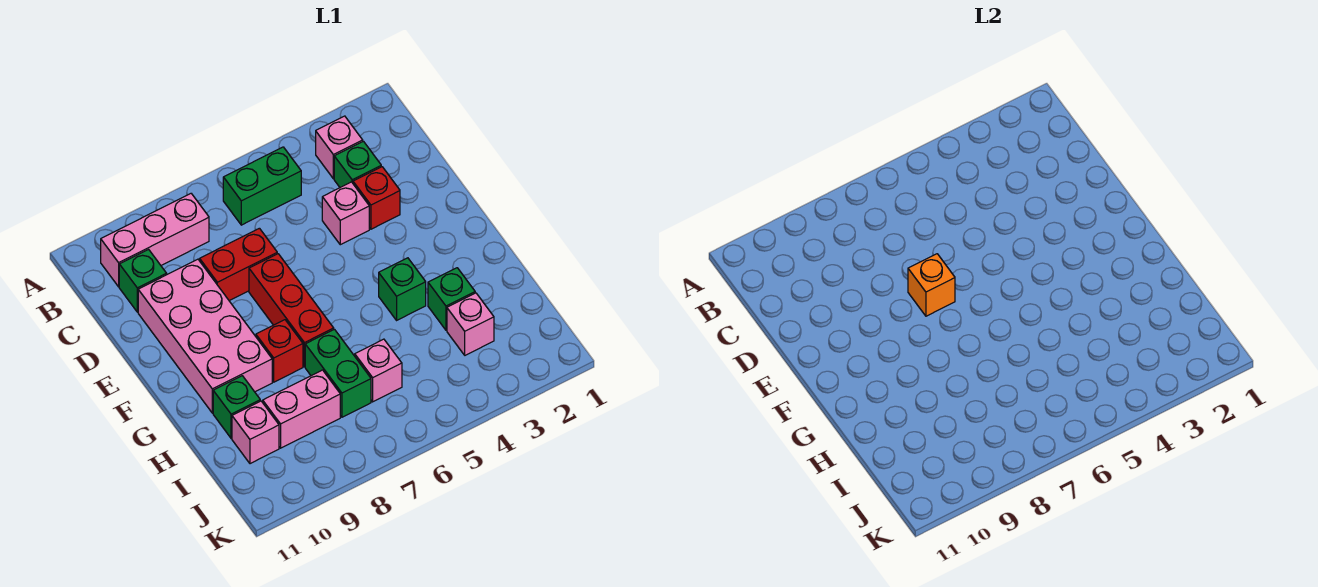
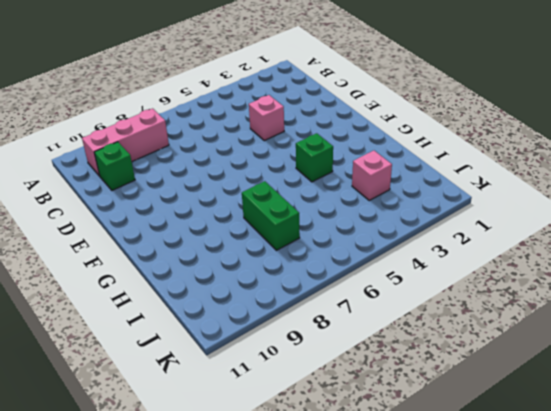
none -> pink brick B3 level 1
none -> green brick B5:B6 level 1
none -> green brick C3 level 1

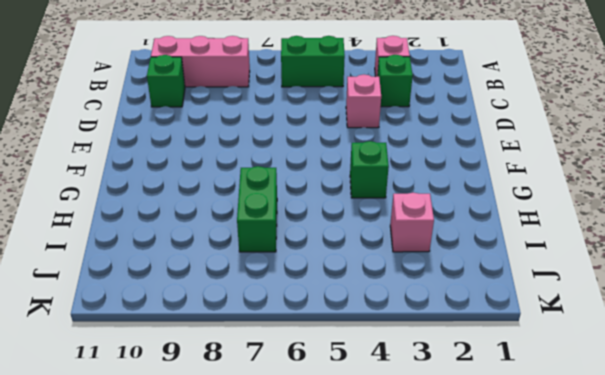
none -> red brick D3 level 1
none -> red brick D7:D8 level 1
none -> pink brick D9:G10 level 1

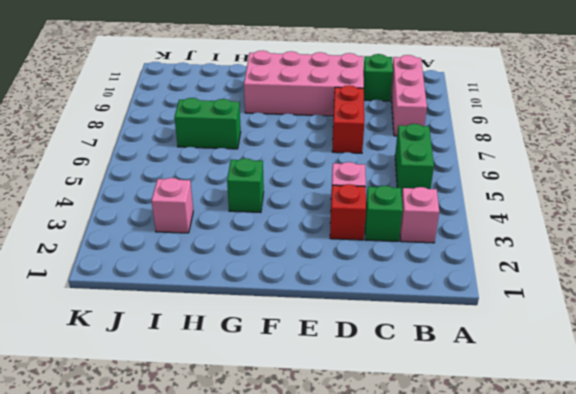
none -> red brick E7:G7 level 1
none -> red brick G8 level 1
none -> green brick H3 level 1

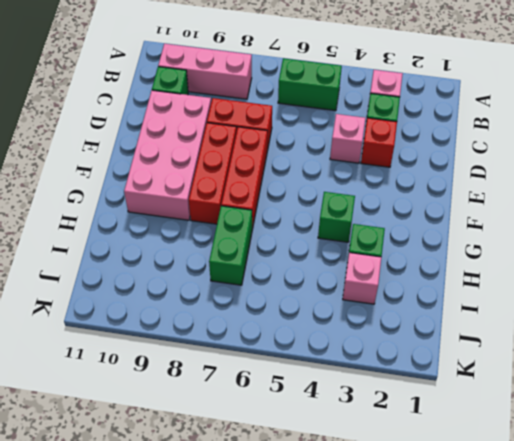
red brick E8:G8 level 1 -> red brick G8 level 1
none -> green brick H10 level 1
none -> pink brick I6 level 1
none -> pink brick I8:I9 level 1

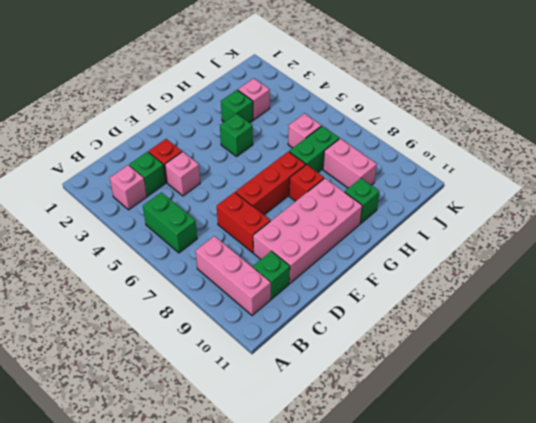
none -> pink brick I10 level 1
none -> orange brick E7 level 2

